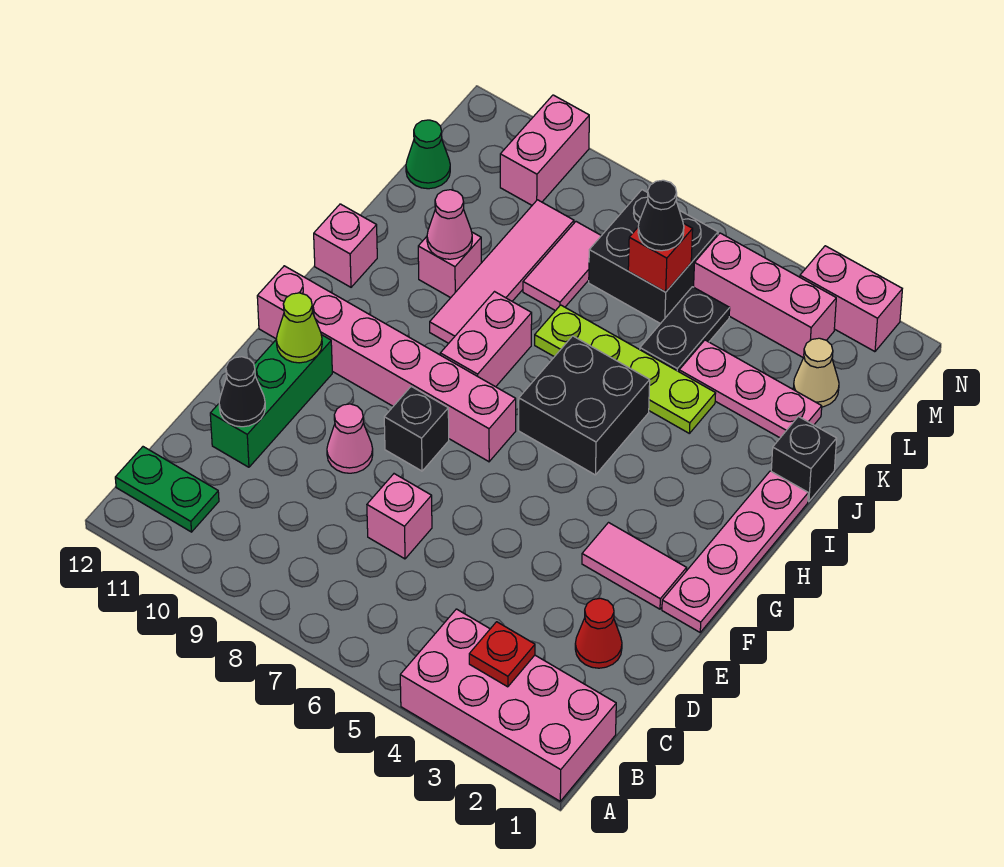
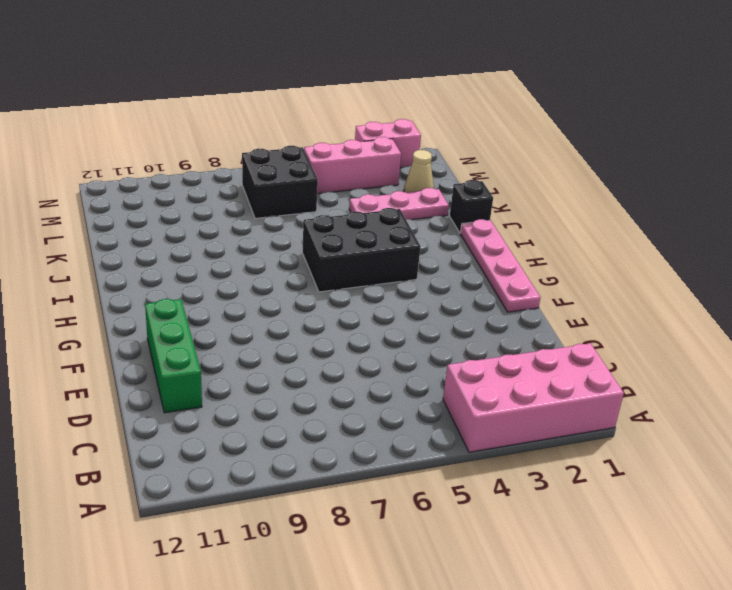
black brick H4:I6 level 1 -> black brick H5:I6 level 1
none -> green plate B11:B12 level 1
none -> red cone D2 level 1
none -> pink brick D7 level 1
none -> pink cone E9 level 1

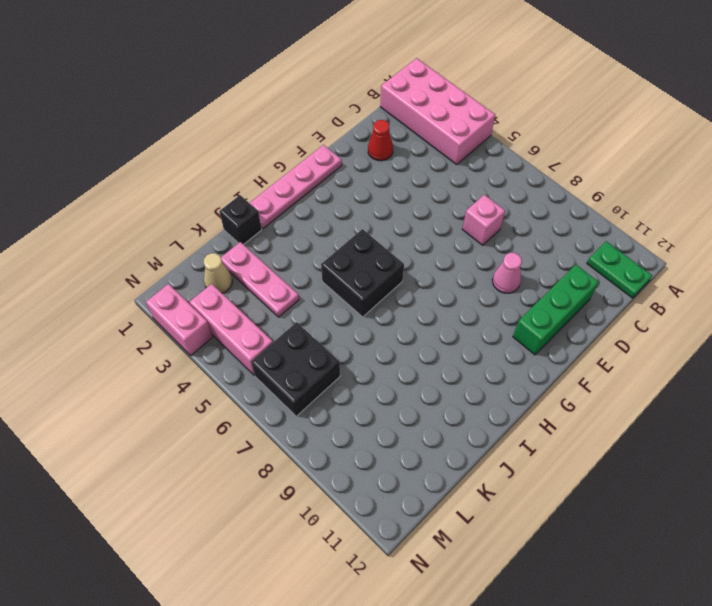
none -> pink tile F2:F3 level 1
none -> black brick F8 level 1
none -> pink brick G7:G12 level 1
none -> pink brick H8:I8 level 1

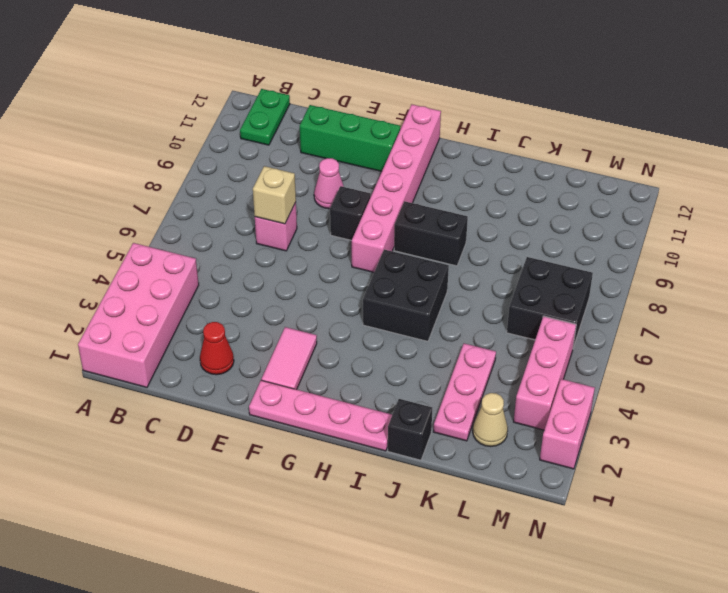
tan brick D7 level 2 -> none
black brick H8:I8 level 1 -> pink brick H8:I8 level 1
none -> pink tile I9:L9 level 1
none -> pink brick I12 level 1
none -> lime plate J4:J7 level 1
none -> pink brick J10 level 1

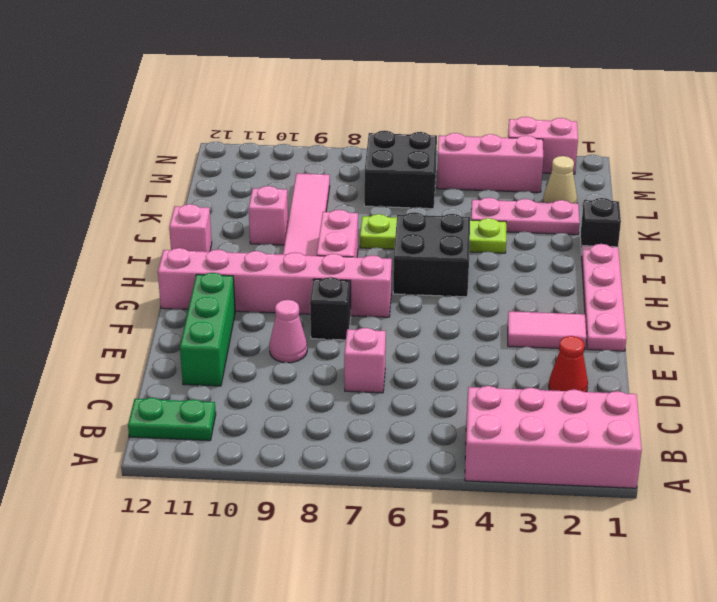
none -> black plate K5:L5 level 1
none -> pink tile K8:L8 level 1
none -> green cone L12 level 1
none -> pink brick M10:N10 level 1

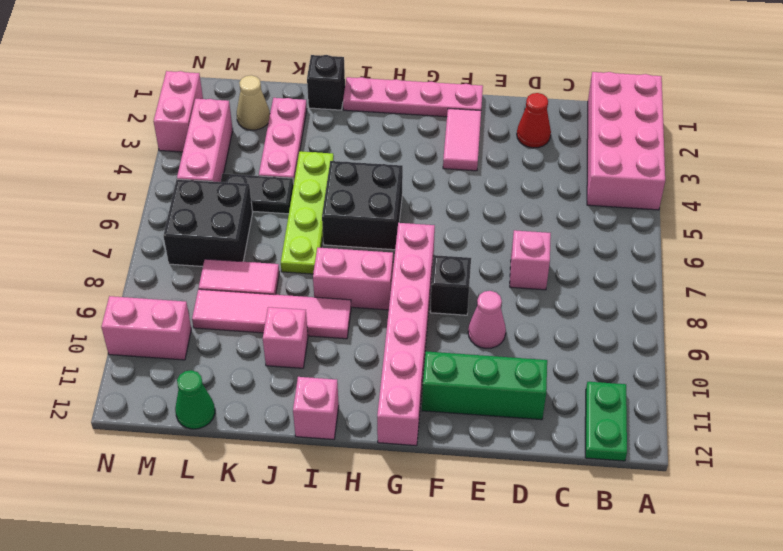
none -> red plate B3 level 2
none -> black cone D11 level 2
none -> lime cone F11 level 2
none -> pink cone J10 level 2

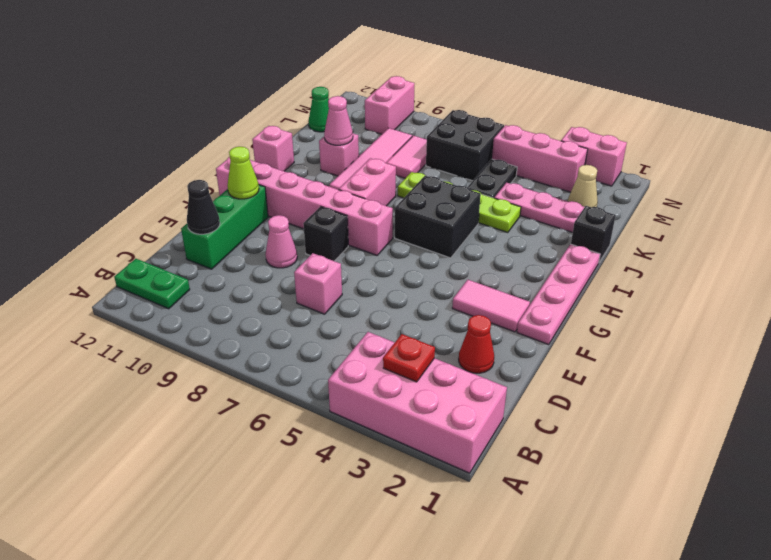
none -> red brick L6 level 2
none -> black cone L6 level 3

